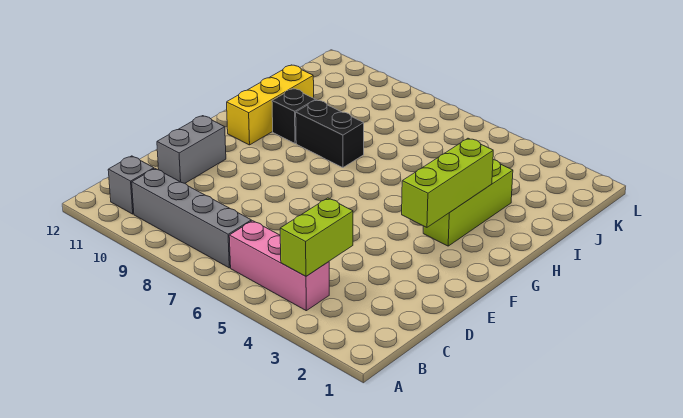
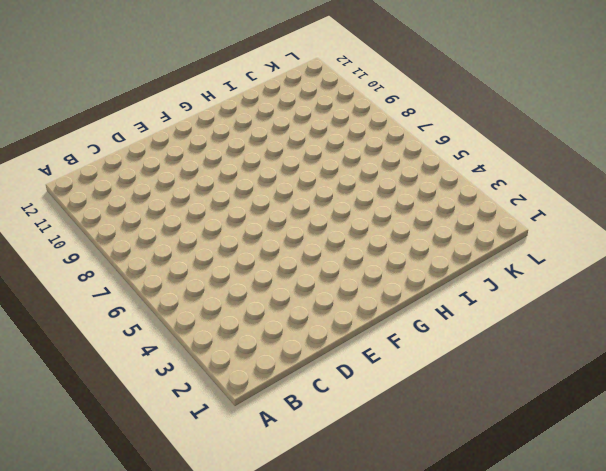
none -> pink brick B4:B6 level 1
none -> grey brick B7:B10 level 1

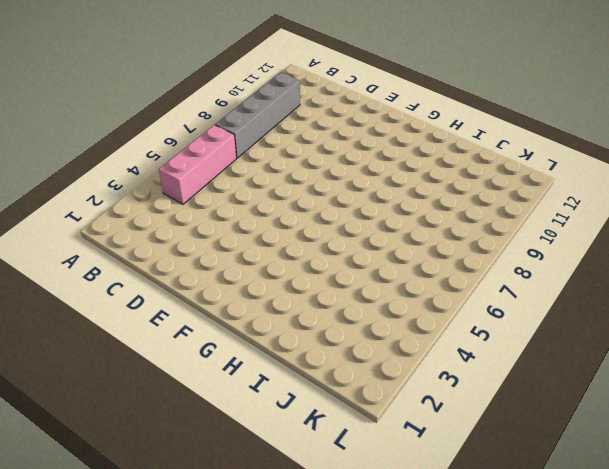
none -> grey brick B11 level 1
none -> grey brick D11:E11 level 1

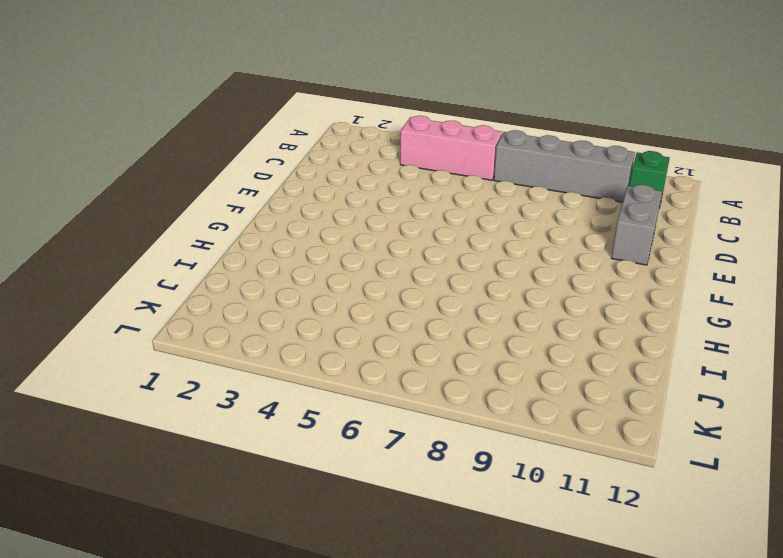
green brick B11 level 1 -> grey brick B11 level 1
none -> lime brick G3:I3 level 1
none -> yellow brick G11:I11 level 1

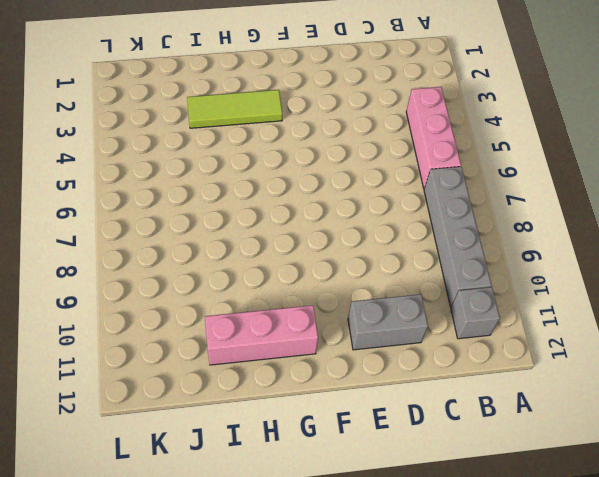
lime tile G3:I3 level 1 -> lime brick G3:I3 level 1
pink brick G11:I11 level 1 -> yellow brick G11:I11 level 1
none -> black brick H8:H9 level 1
none -> black brick H10 level 1

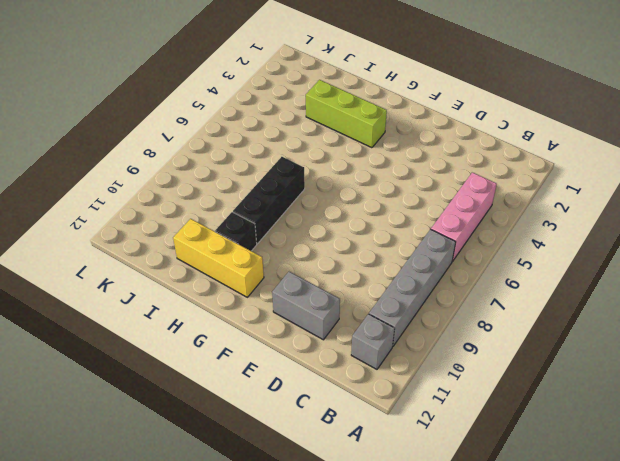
black brick H7:H9 level 1 -> black brick H8:H9 level 1
none -> lime brick B4:C4 level 2
none -> lime brick F3:H3 level 2

